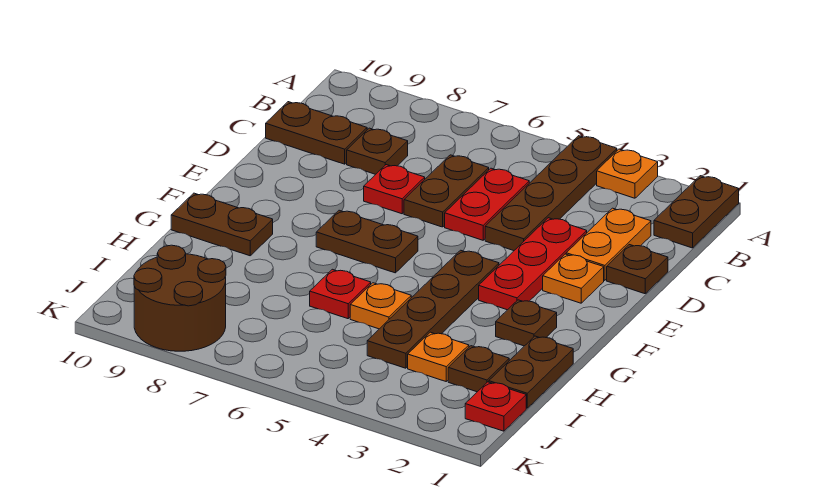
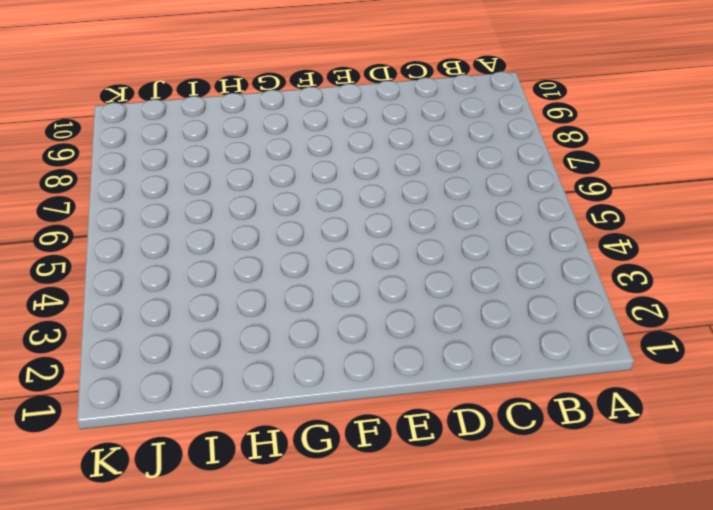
none -> brown plate A1:B1 level 1
none -> orange plate A3 level 1
none -> brown plate A4:D4 level 1

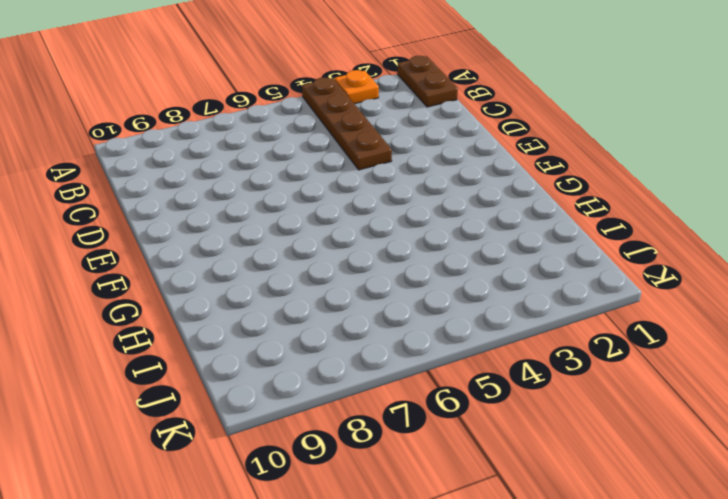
none -> orange plate C2:D2 level 1
none -> red plate C5:D5 level 1
none -> brown plate C6:D6 level 1

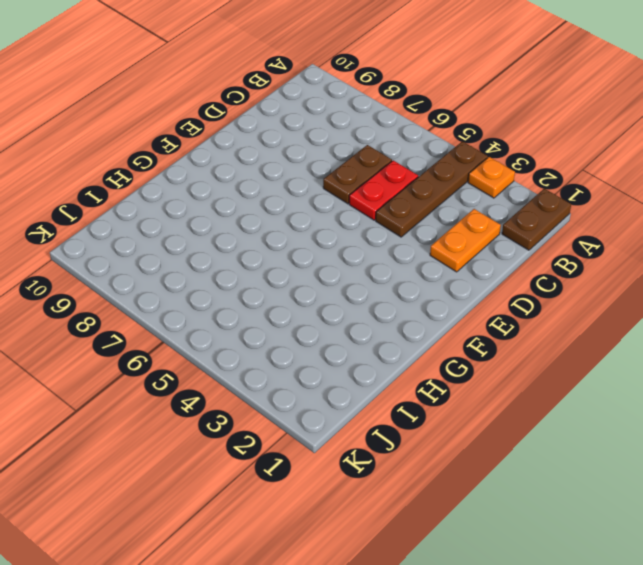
none -> brown plate C8 level 1
none -> brown plate C9:C10 level 1
none -> brown plate D1 level 1

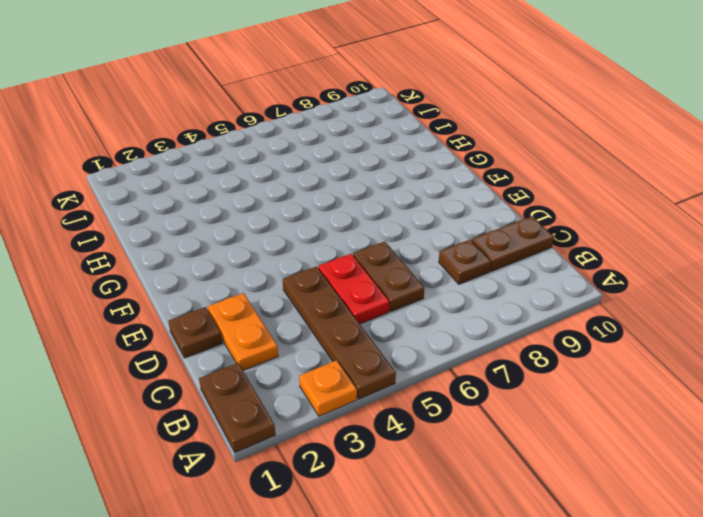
none -> red plate D3:F3 level 1
none -> red plate D7 level 1
none -> orange plate E2 level 1

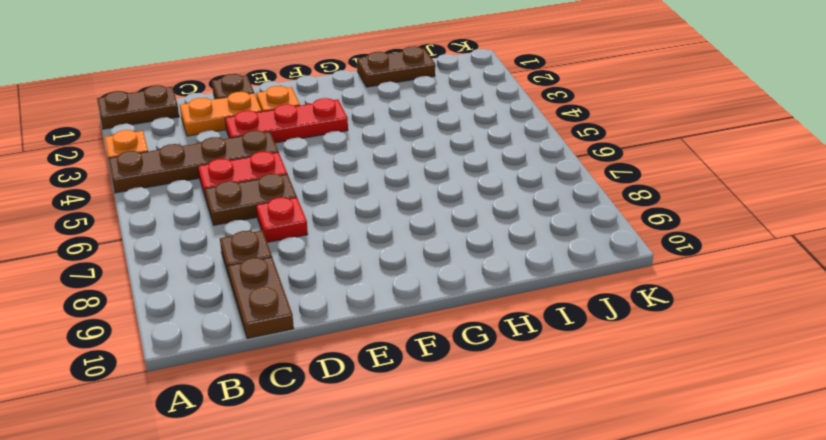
none -> brown plate F4:I4 level 1
none -> brown plate F6:F7 level 1
none -> brown plate G2 level 1

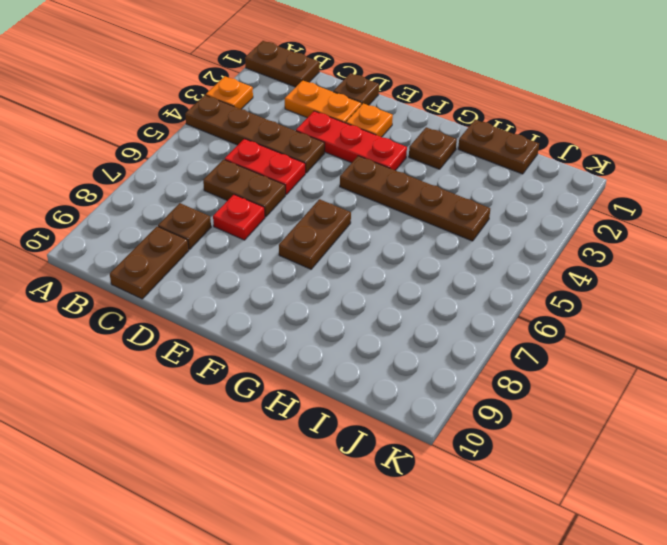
none -> brown plate G9:G10 level 1
none -> orange plate H5 level 1
none -> red plate H6 level 1

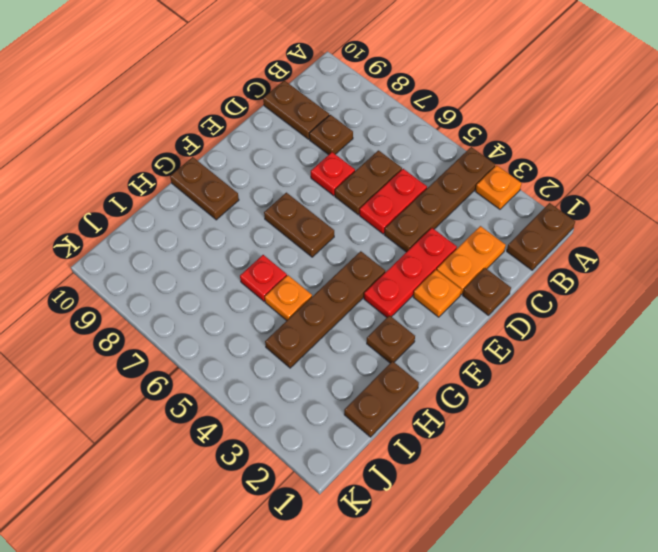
none -> brown plate I2 level 1
none -> orange plate I3 level 1
none -> red plate J1 level 1

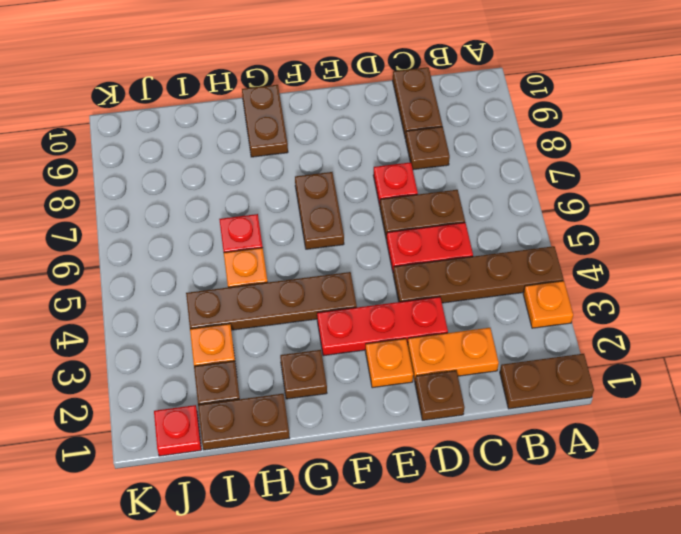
none -> brown round brick J8:K9 level 1

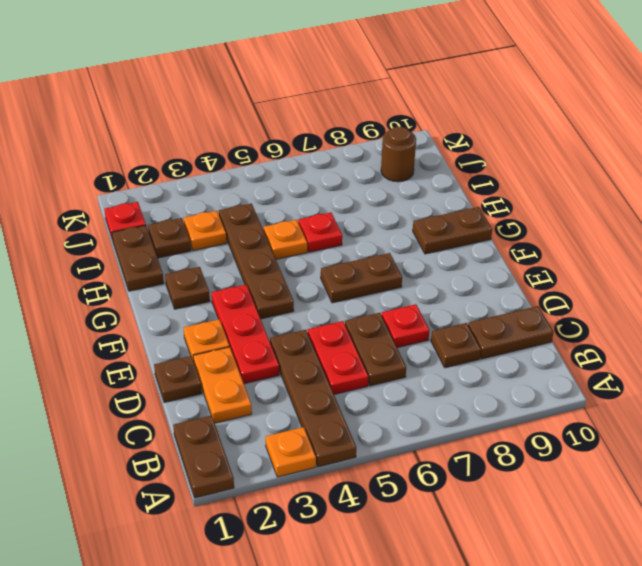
brown round brick J9 level 1 -> brown round brick J8:K9 level 1

